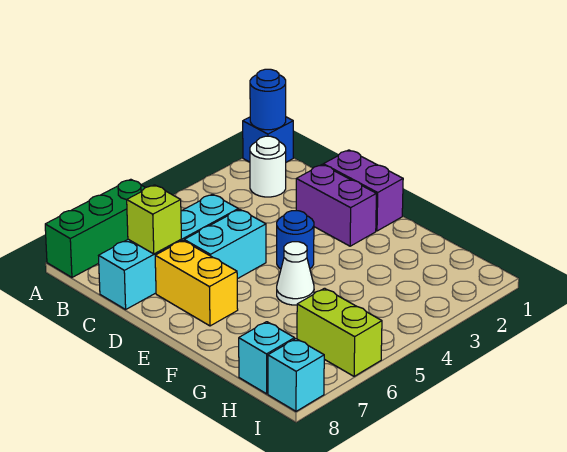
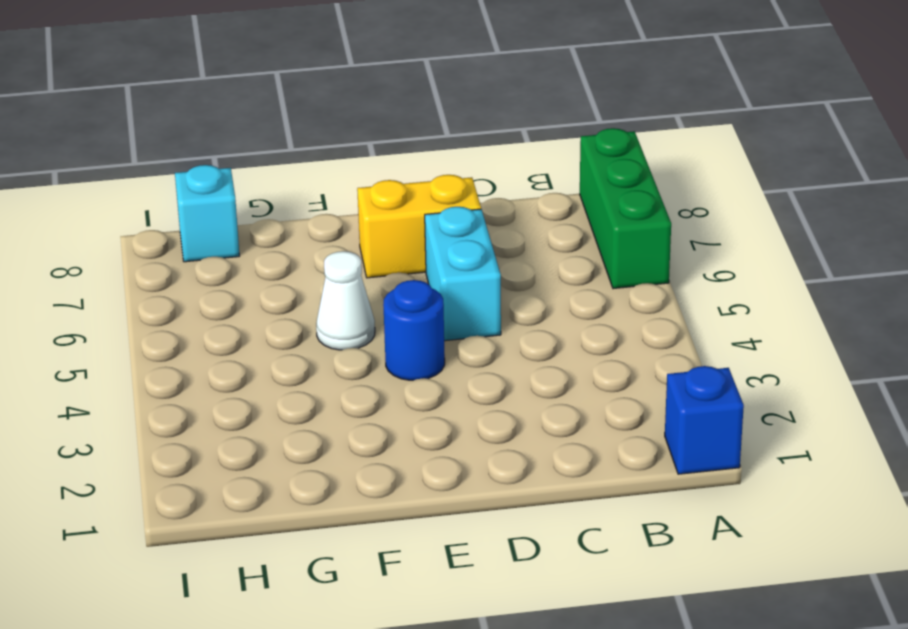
none -> white round brick B2 level 1
none -> cyan brick C5:C8 level 1
none -> purple brick D1:E1 level 1

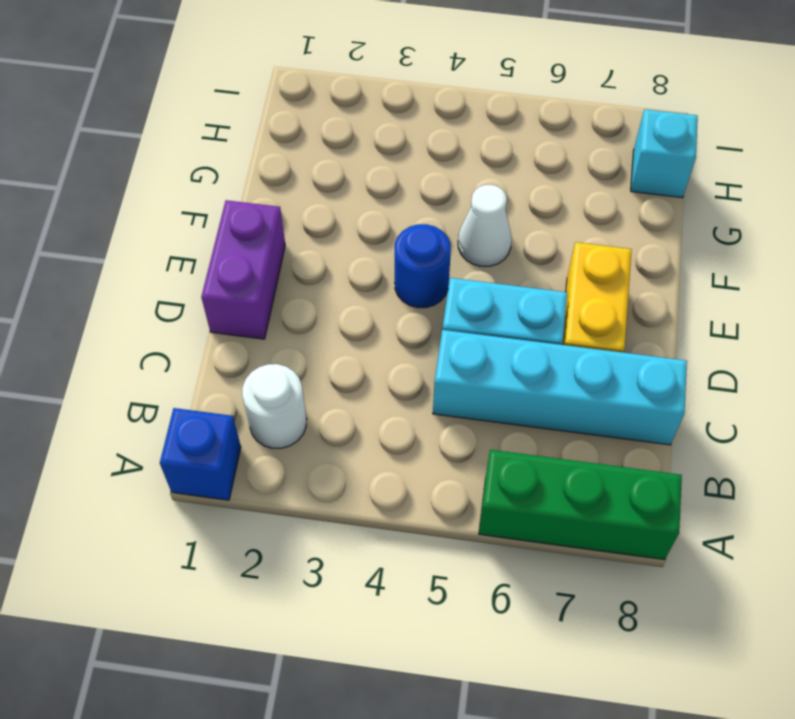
none -> purple brick D2:E2 level 1
none -> lime brick H6:I6 level 1
none -> cyan brick I8 level 1

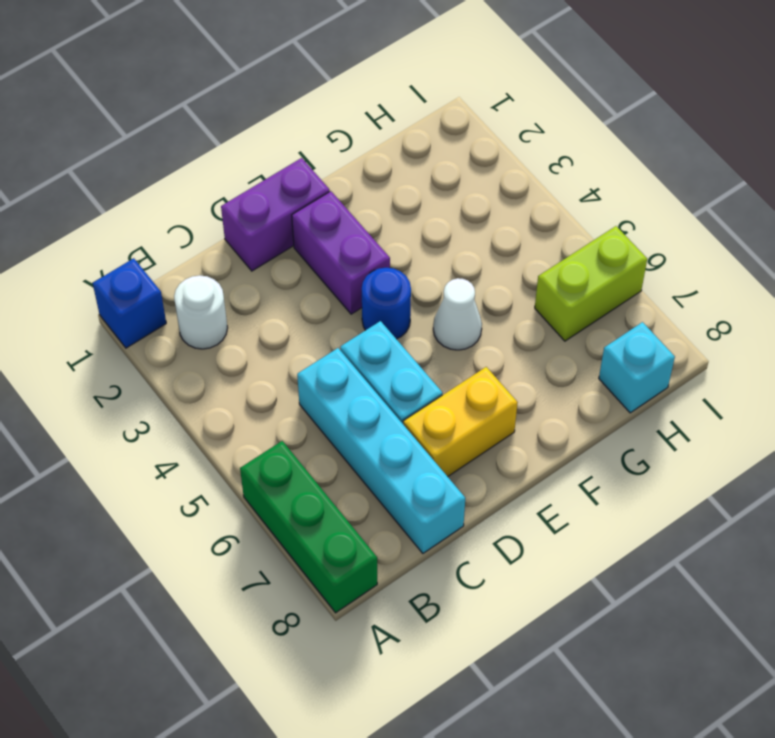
purple brick E2:E3 level 1 -> purple brick D2:E2 level 1
none -> cyan brick I8 level 1
none -> blue round brick A1 level 2
none -> lime brick C7 level 2

